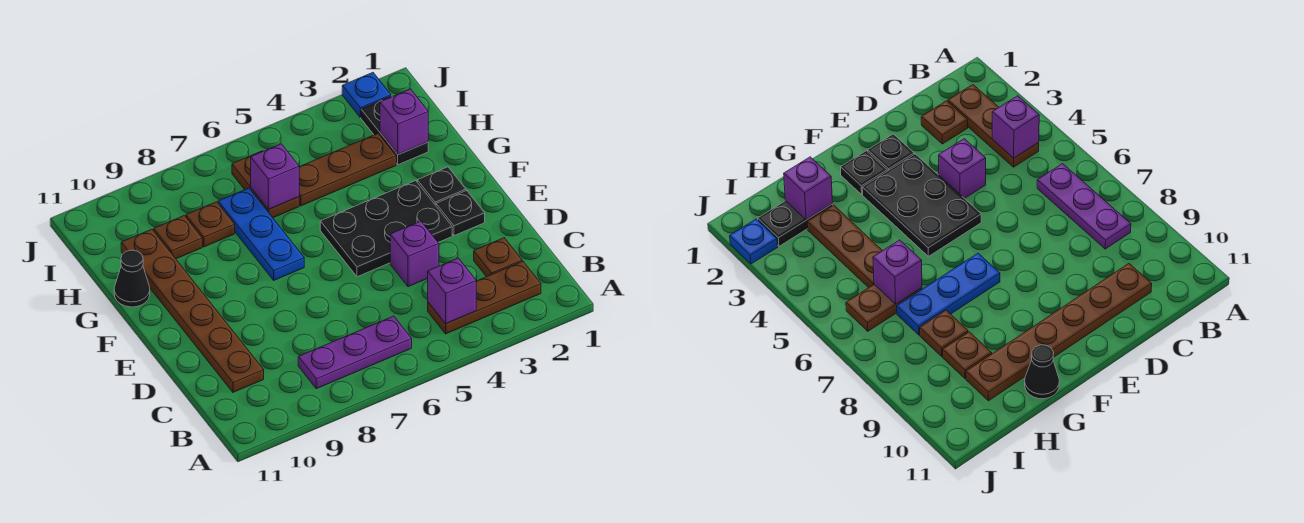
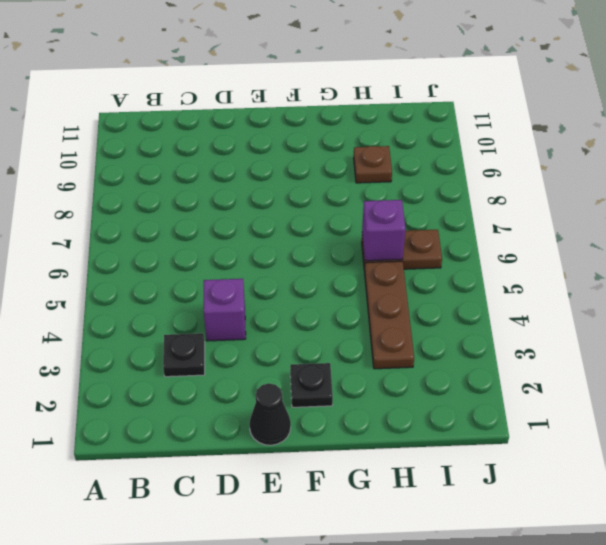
black plate C3 level 1 -> black plate E2 level 1
black cone E1 level 1 -> black cone G11 level 1
none -> brown plate B2:B4 level 1
none -> purple plate B6:B8 level 1
none -> brown plate C2 level 1

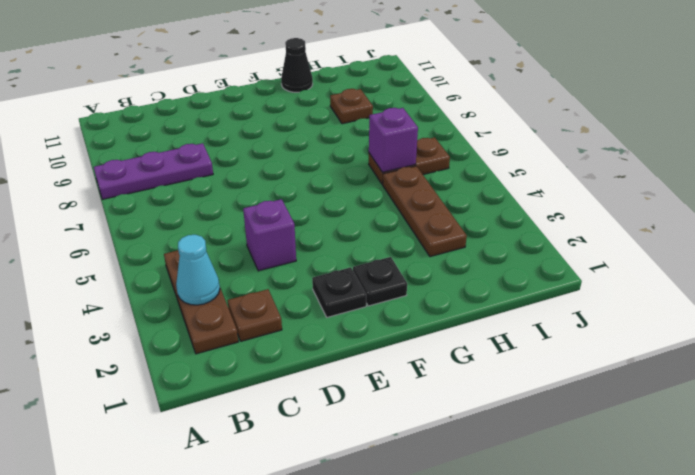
purple plate A8:C8 level 1 -> purple plate B6:B8 level 1
cyan cone B3 level 2 -> none
none -> brown plate C10:H10 level 1
none -> black plate E3:F5 level 1
none -> blue plate F7:H7 level 1

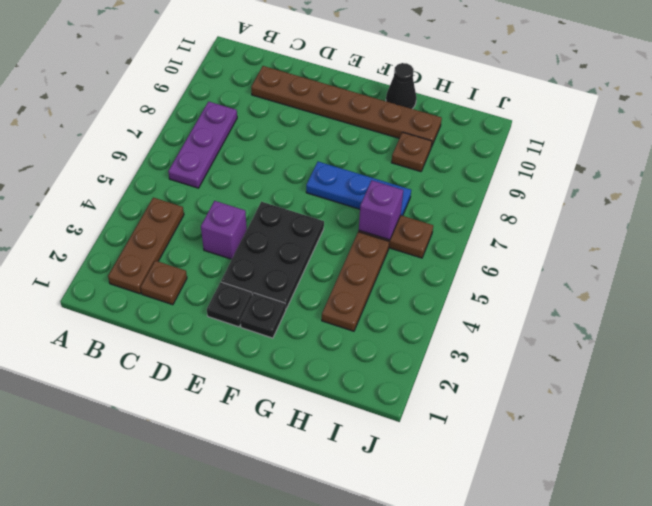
none -> black plate H2:I2 level 1
none -> brown plate H8 level 1
none -> blue plate J2 level 1

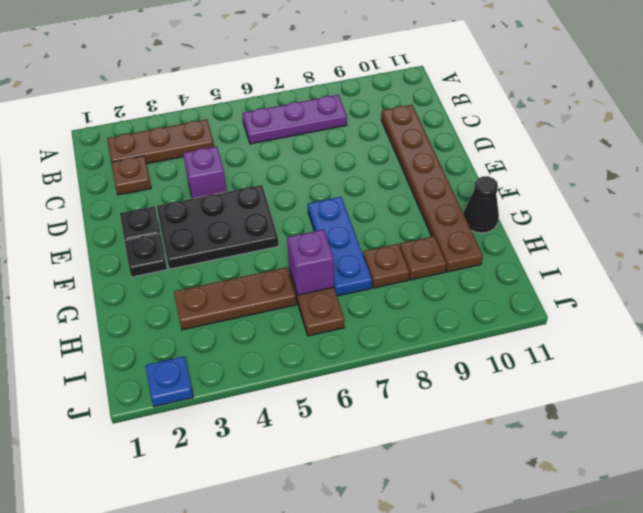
none -> black plate H2:I2 level 1
none -> purple brick B4 level 2
none -> purple brick H2 level 2

